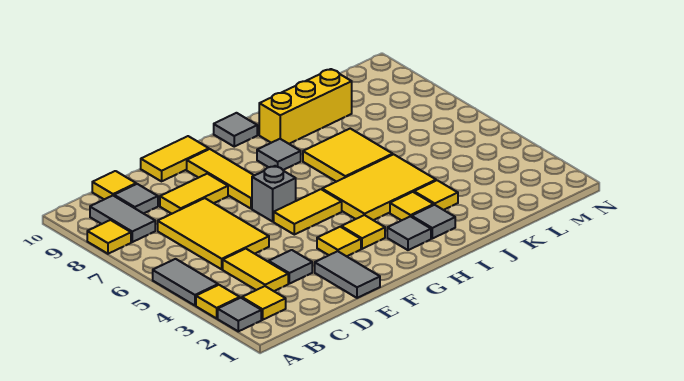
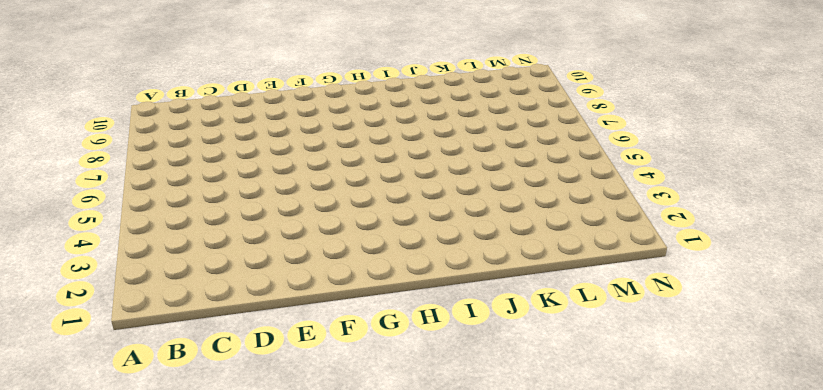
none -> grey tile A2 level 1
none -> yellow tile A3 level 1
none -> grey tile A4:A5 level 1

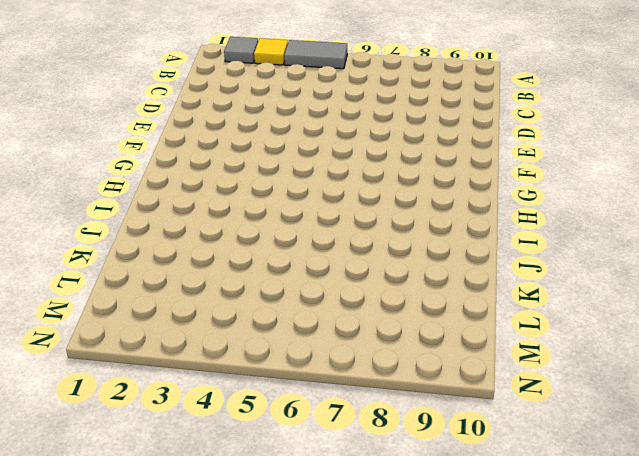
none -> yellow tile A8 level 1
none -> yellow tile B2 level 1
none -> grey tile B8:B9 level 1

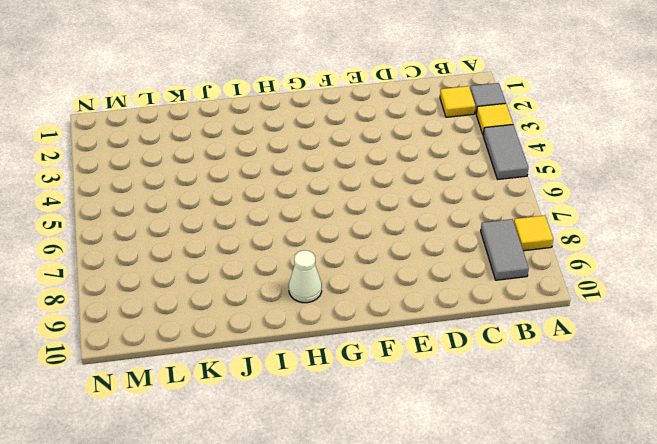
white cone H9 level 1 -> none
none -> yellow tile C3:C4 level 1
none -> yellow tile C5:D7 level 1
none -> grey tile C9 level 1

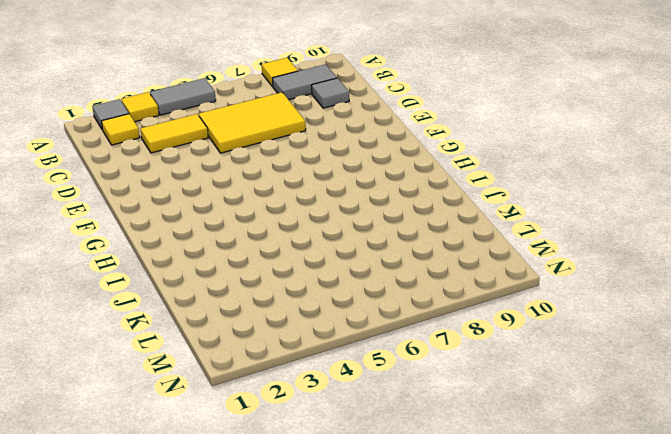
none -> yellow tile C10 level 1
none -> grey tile D3 level 1
none -> yellow tile D8:E8 level 1

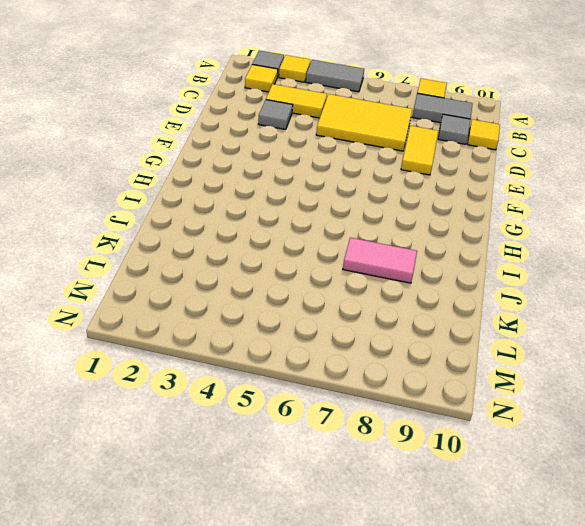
pink tile J7:J8 level 1 -> yellow tile I6:J7 level 1
none -> grey tile E1:E2 level 1
none -> yellow tile E10:F10 level 1
none -> yellow tile F3 level 1

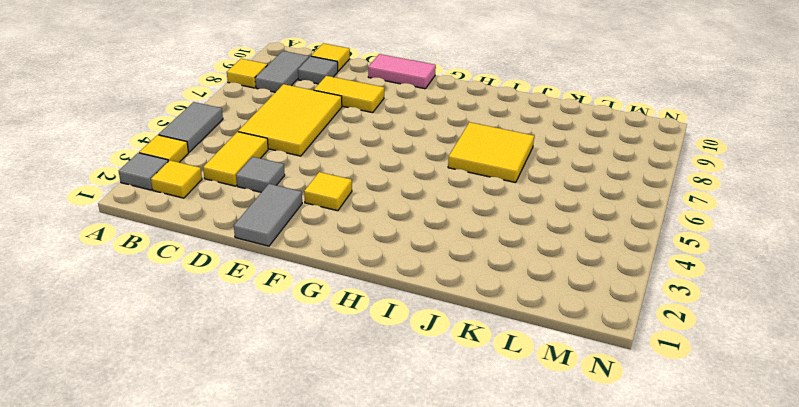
pink tile E10:F10 level 1 -> yellow tile E10:F10 level 1
none -> yellow tile F5:G5 level 1
none -> grey brick F6 level 1
none -> yellow tile F7:F9 level 1

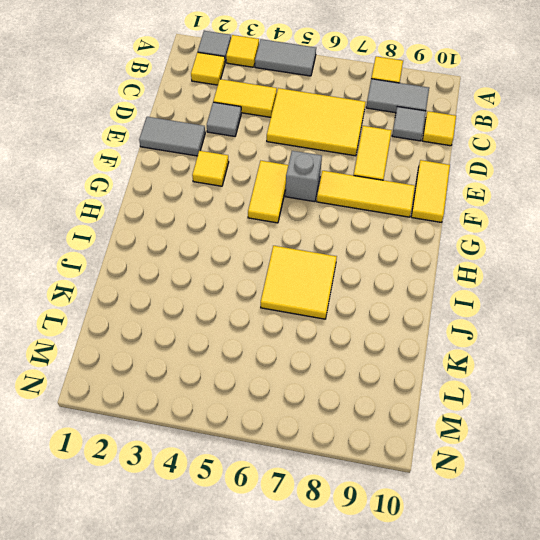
none -> yellow tile G3 level 1
none -> grey tile H2 level 1
none -> yellow tile H4:J5 level 1

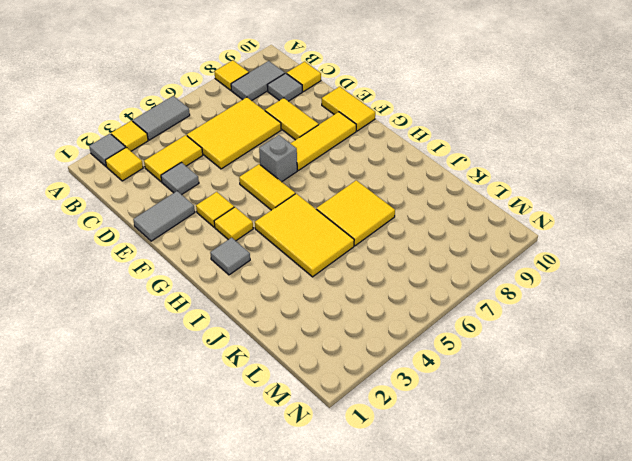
none -> grey tile H8 level 1
none -> grey tile H10 level 1
none -> grey tile I2 level 1

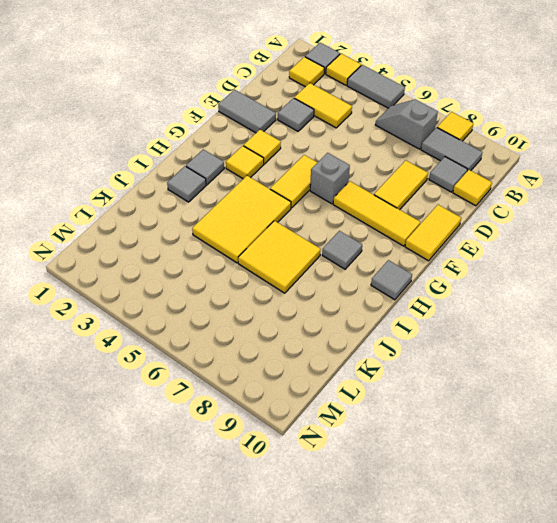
grey slope B6:B7 level 1 top 7 -> none
none -> yellow tile C5:D7 level 1
none -> yellow tile I3 level 1
none -> yellow brick I9:K9 level 1

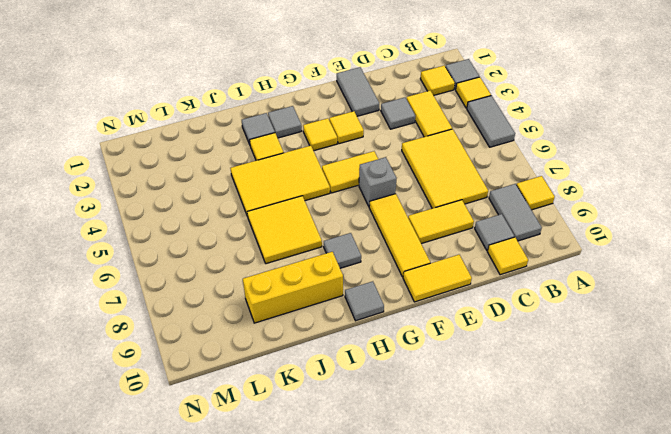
none -> yellow tile J3 level 1

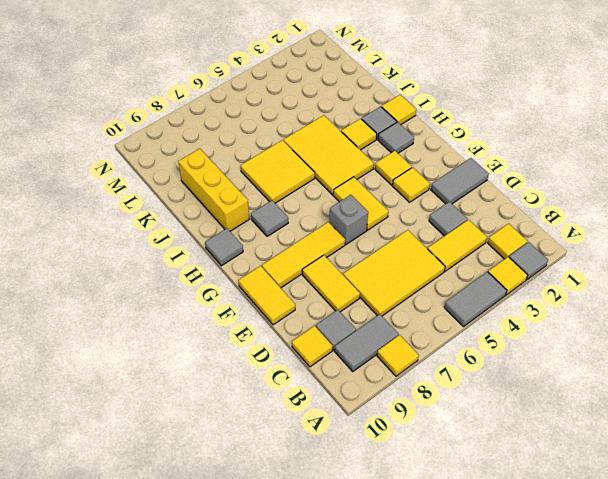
yellow tile I1 level 1 -> yellow tile J3 level 1

